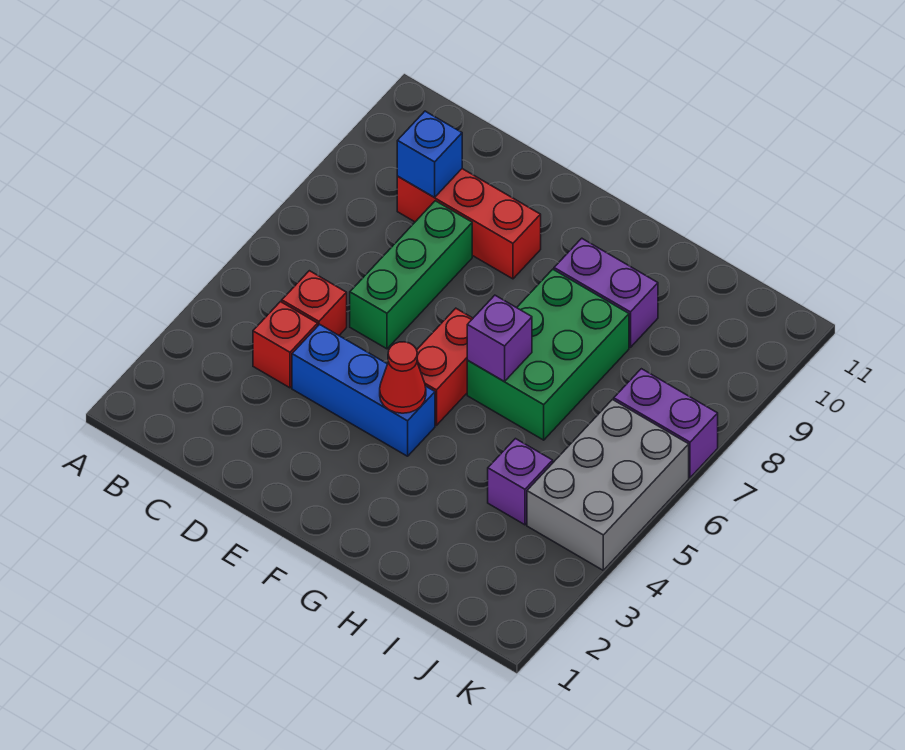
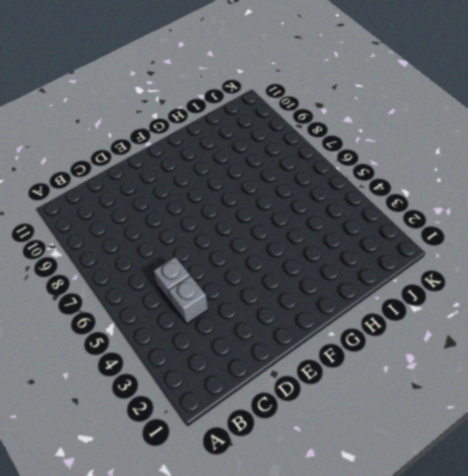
grey brick C4 level 1 -> red brick C4 level 1
grey brick C5 level 1 -> red brick C5 level 1
none -> red brick C9:E9 level 1
none -> blue brick D4:F4 level 1
none -> green brick D6:D8 level 1

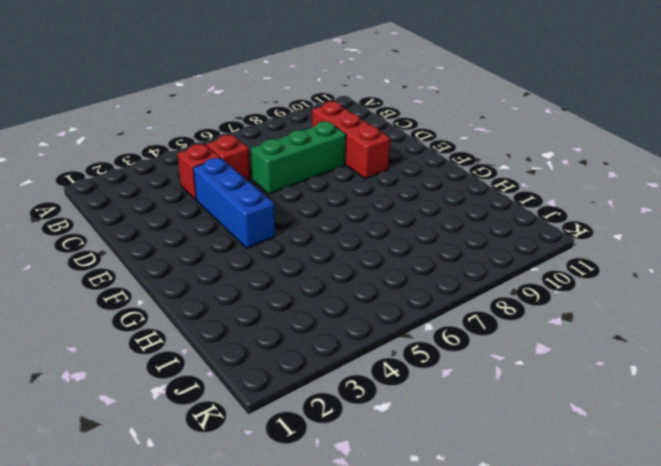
none -> red brick F5:F6 level 1
none -> green brick G6:H8 level 1
none -> purple brick G9:H9 level 1

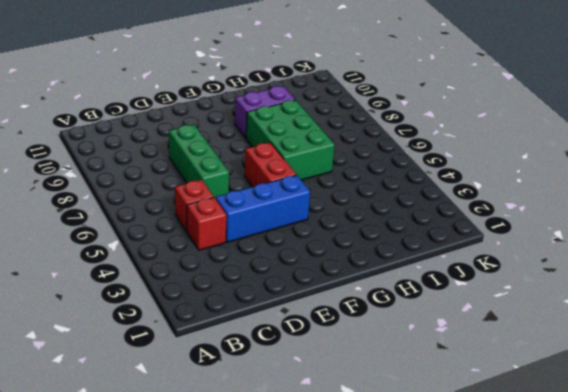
none -> red brick C9:E9 level 1
none -> purple brick I4 level 1
none -> grey brick J4:K6 level 1

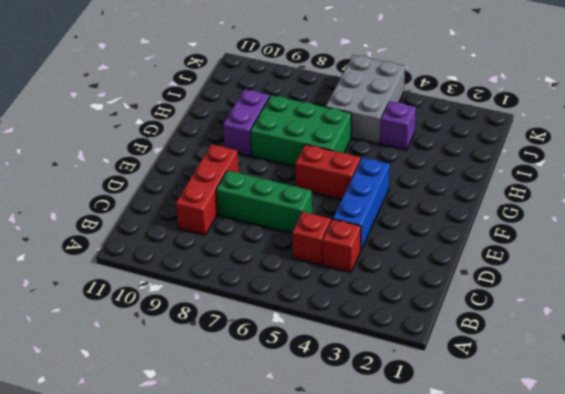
grey brick I5:K6 level 1 -> grey brick J4:K6 level 1
none -> purple brick J7:K7 level 1
none -> blue brick C9 level 2
none -> red cone F4 level 2

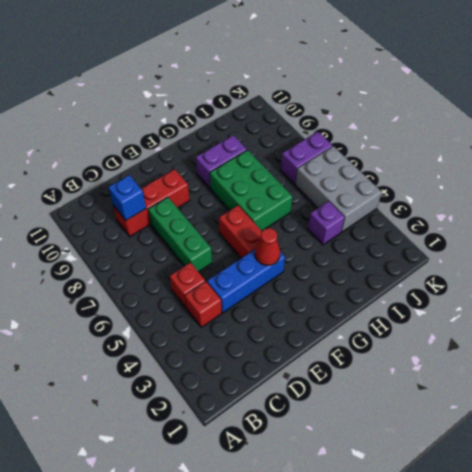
none -> purple brick G6 level 2

